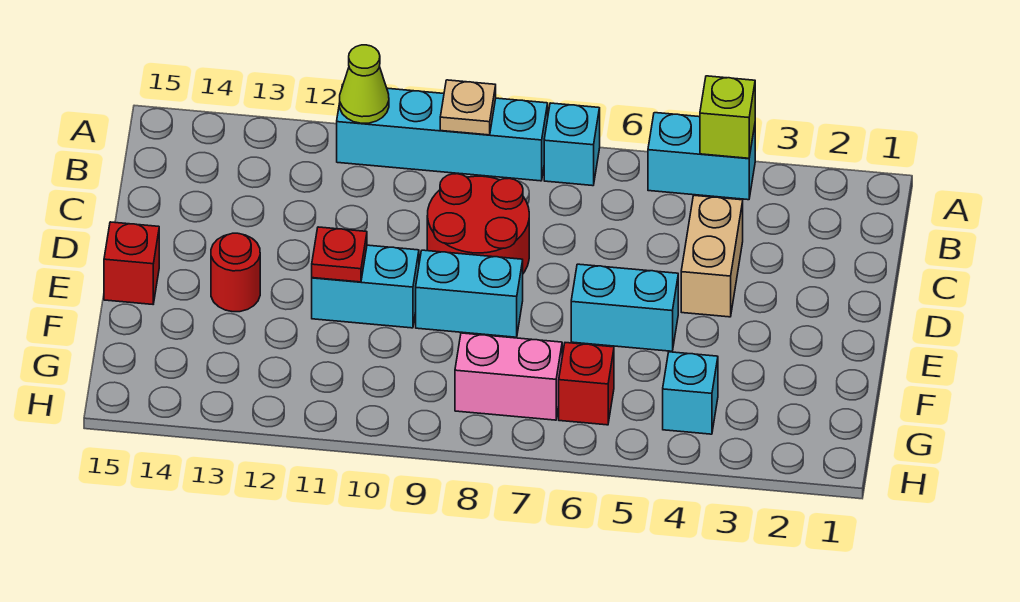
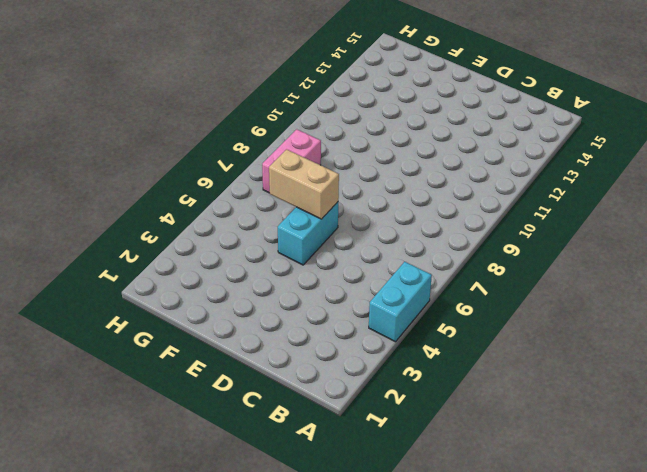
tan brick E6:F6 level 2 -> tan brick C4:D4 level 1
none -> cyan brick A7 level 1
none -> cyan brick A8:A11 level 1
none -> red round brick C8:D9 level 1

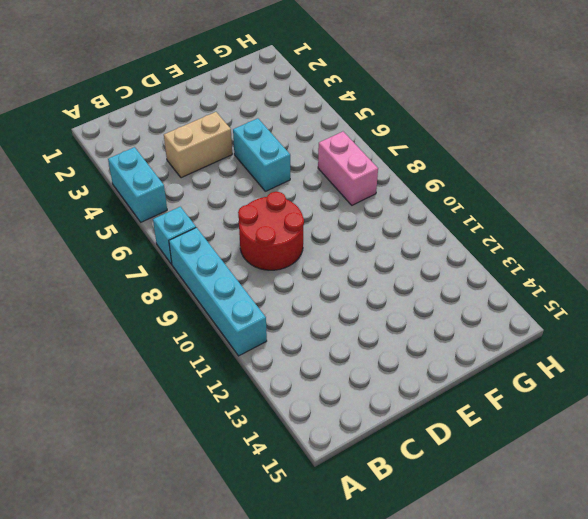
none -> cyan brick E8:E9 level 1
none -> cyan brick E10:E11 level 1
none -> red round brick E13 level 1

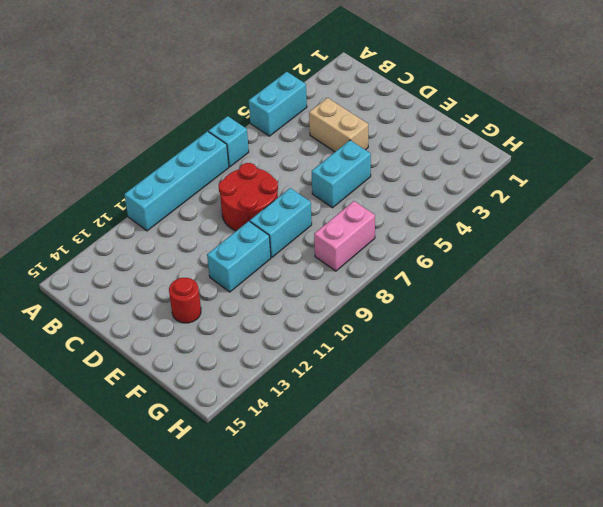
none -> red brick E15 level 1
none -> cyan brick G4 level 1
none -> red brick G6 level 1

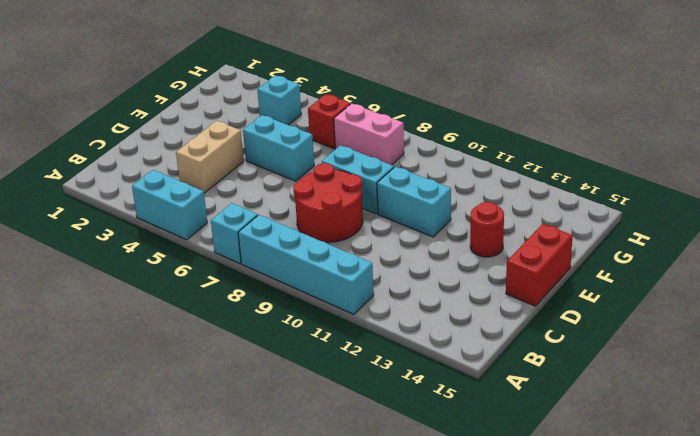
red brick D15:E15 level 1 -> red brick E15 level 1
none -> lime brick A4 level 2
none -> tan plate A9 level 2
none -> lime cone A11 level 2

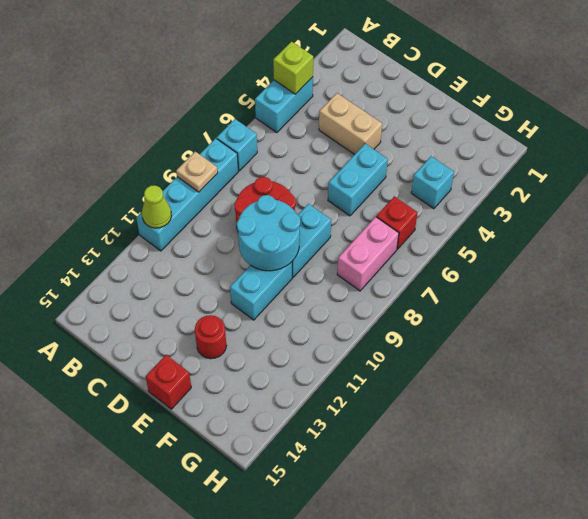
cyan round brick D9:E10 level 2 -> none
none -> red plate E11 level 2

